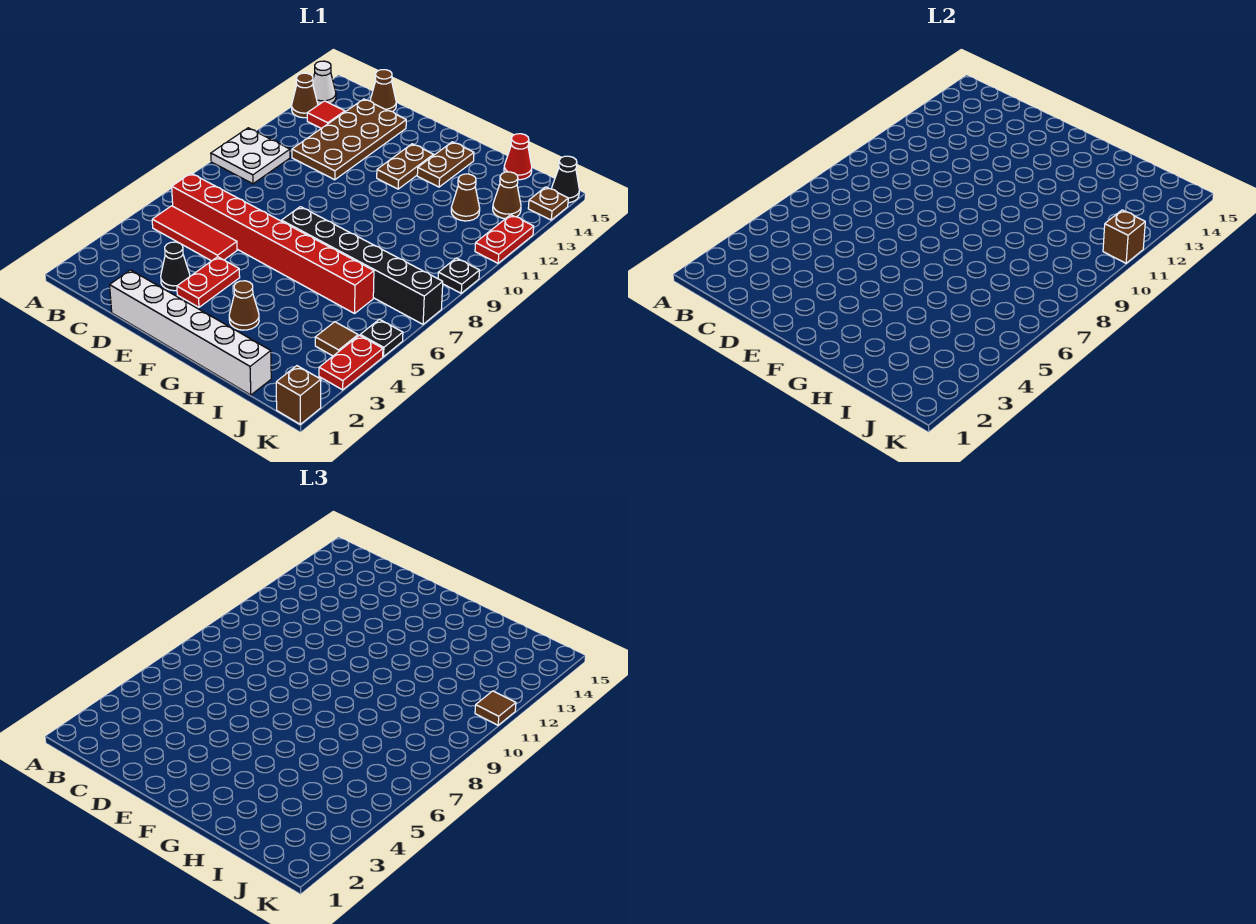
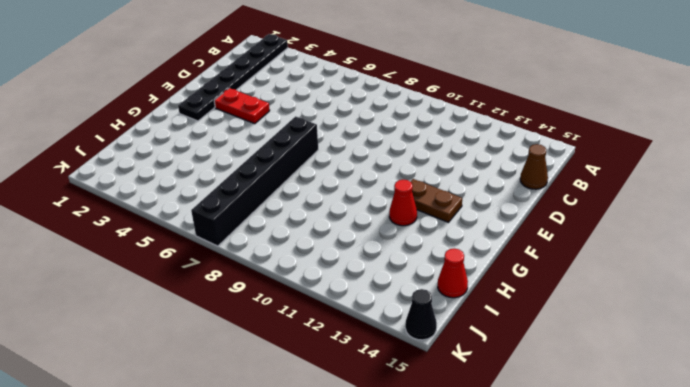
black plate A2:F2 level 1 -> none
red cone G12 level 1 -> none
none -> white plate A9:B10 level 1
none -> brown cone A13 level 1
none -> white cone A14 level 1

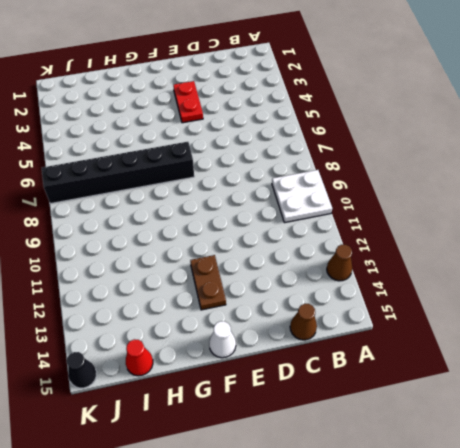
white cone F15 level 1 -> white cone A14 level 1
none -> red tile B5:D5 level 1
none -> red brick B6:I6 level 1
none -> red tile B13 level 1

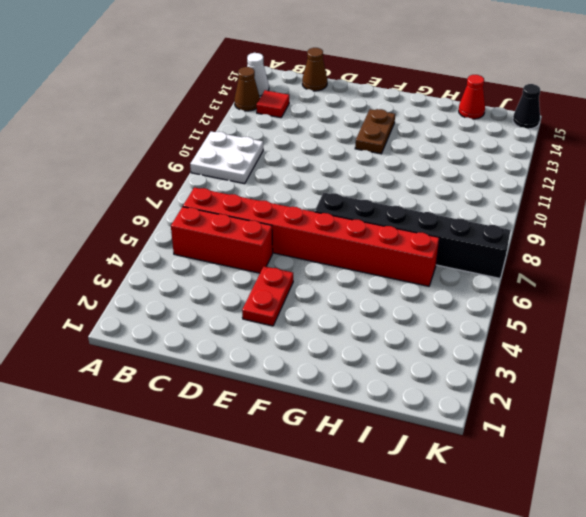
red brick B5:D5 level 1 -> red tile B5:D5 level 1
none -> brown plate C11:D14 level 1
none -> white brick D1:I1 level 1
none -> black cone D3 level 1

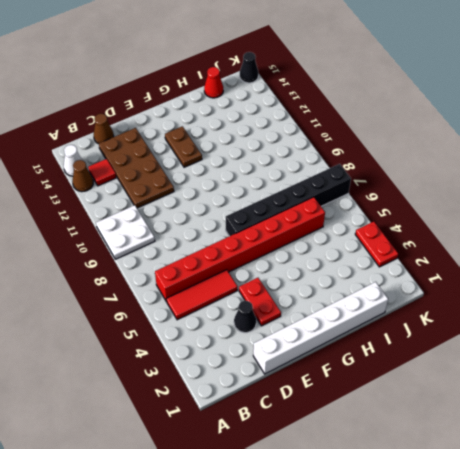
none -> brown cone G3 level 1
none -> brown plate G13:G14 level 1
none -> brown cone I12 level 1

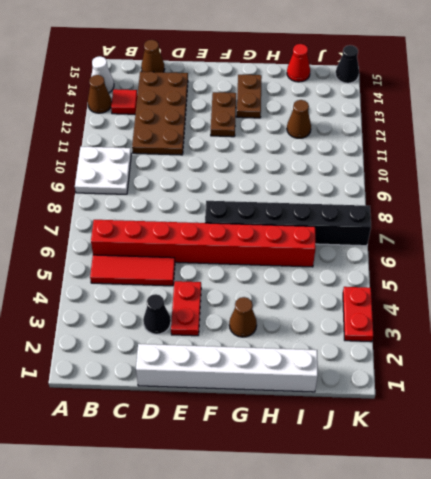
none -> brown tile J4 level 1
none -> brown cone J13 level 1
none -> brown brick K1 level 1

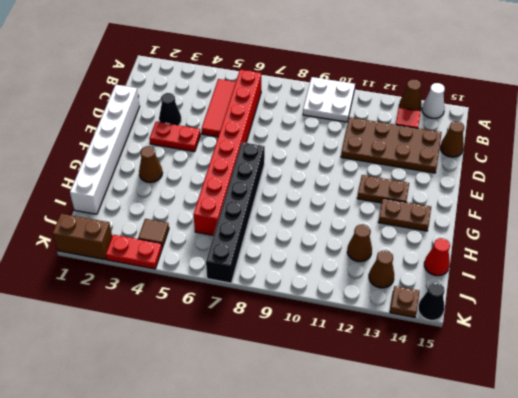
brown brick K1:K2 level 1 -> brown brick K1 level 1
none -> black plate K5 level 1
none -> black plate K9 level 1
none -> red plate K11:K12 level 1

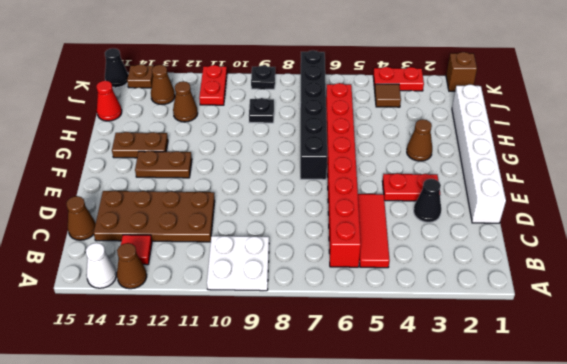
black plate I9 level 1 -> black plate K5 level 1
red plate J11:K11 level 1 -> red plate K11:K12 level 1
none -> brown brick K11 level 2
none -> brown tile K11 level 3

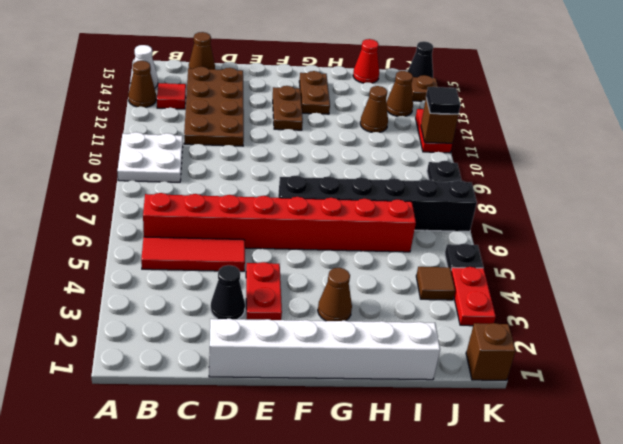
black tile K11 level 3 -> brown tile K11 level 3

